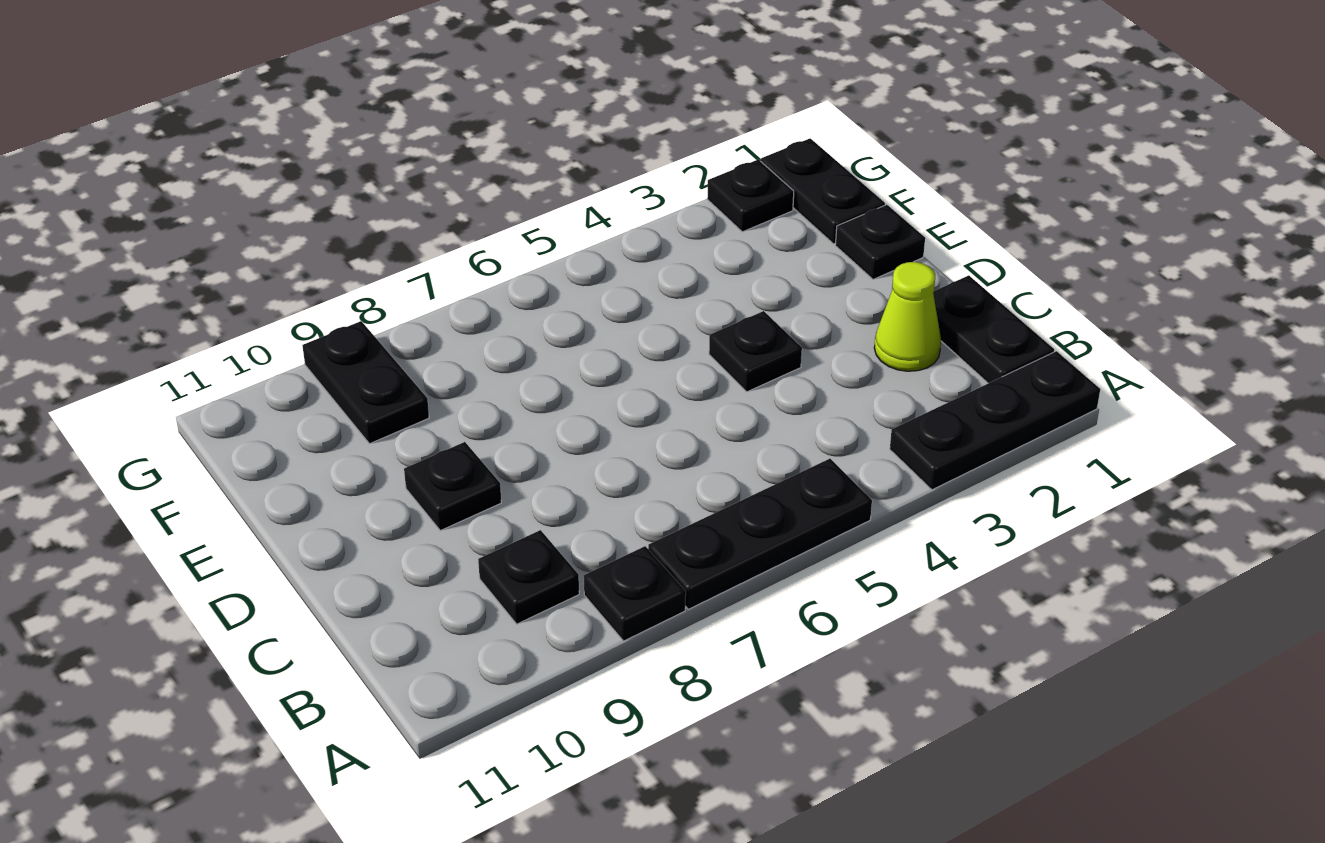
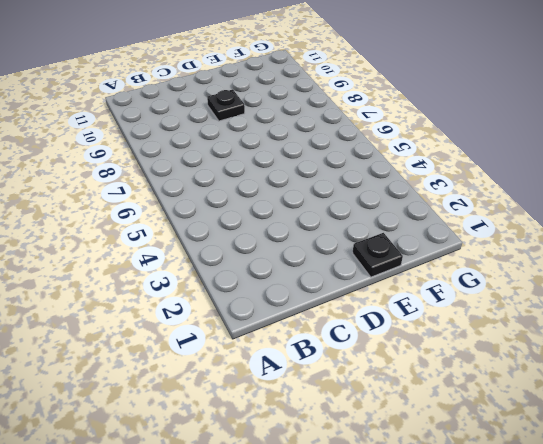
none -> black plate A1:A3 level 1
none -> black plate A5:A7 level 1
none -> black plate A8 level 1

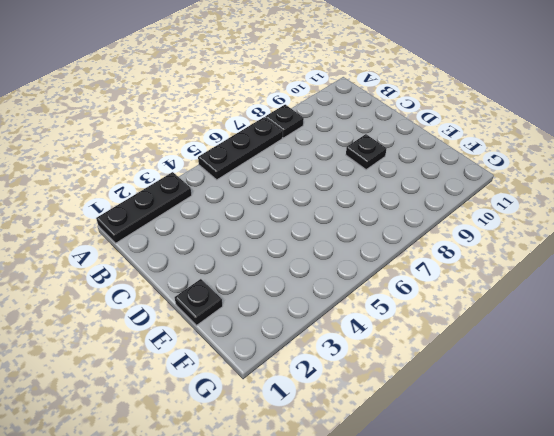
none -> black plate B1:C1 level 1
none -> black plate B9 level 1
none -> lime cone C2 level 1

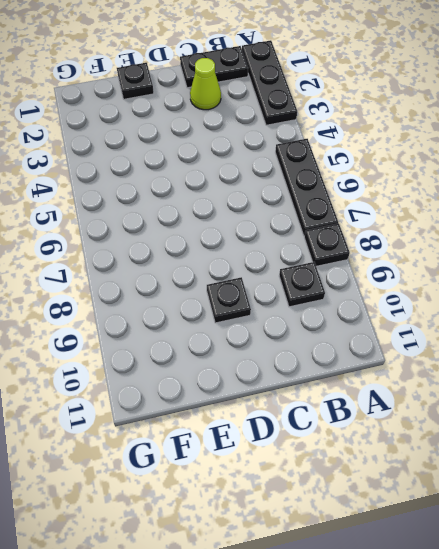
none -> black plate D4 level 1
none -> black plate F1:G1 level 1
none -> black plate F9:G9 level 1

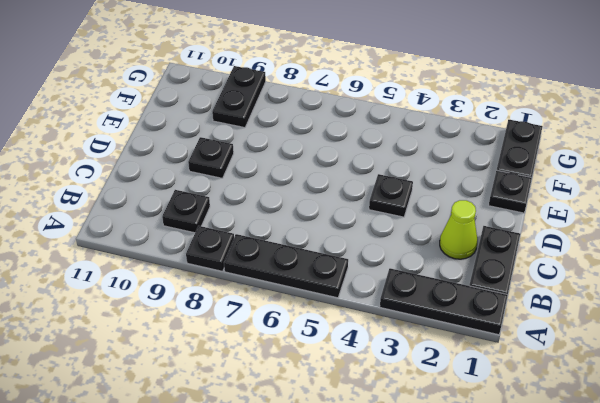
none -> black plate G2 level 1

